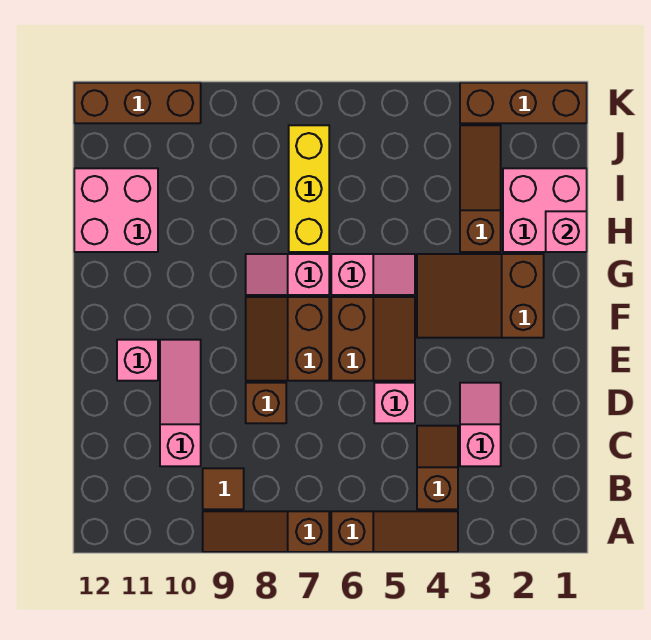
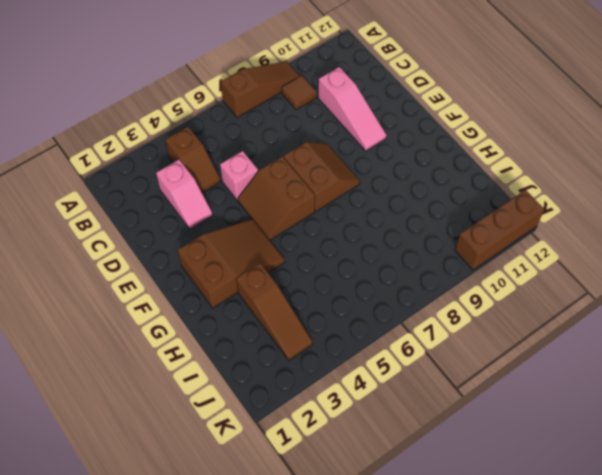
none -> brown slope A4:A6 level 1 top 6
none -> brown brick D8 level 1
none -> pink brick E11 level 1

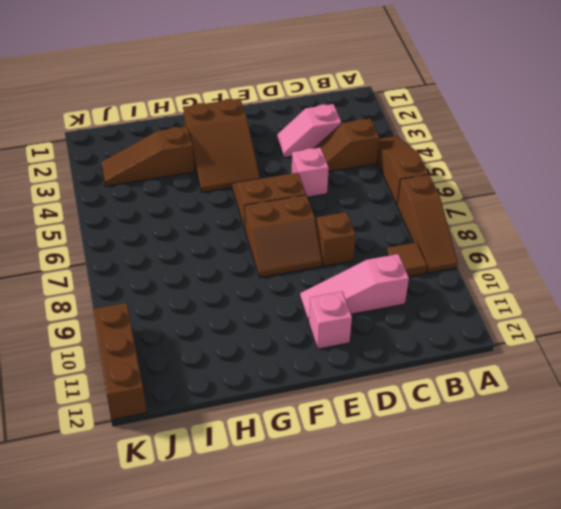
none -> pink slope G5:G6 level 1 top 6
none -> pink slope G7:G8 level 1 top 7
none -> pink brick H1:I2 level 1

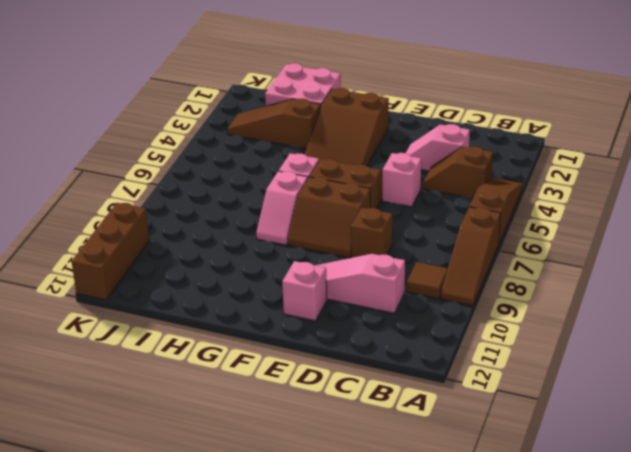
none -> yellow brick H7:J7 level 1
none -> pink brick H11:I12 level 1
none -> brown brick K1:K3 level 1

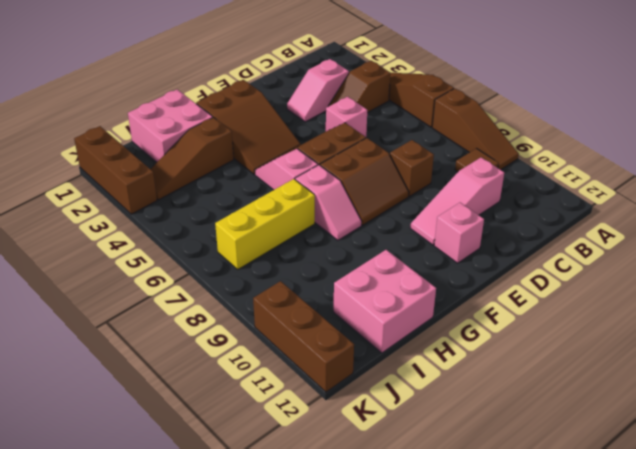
none -> pink brick H1 level 2

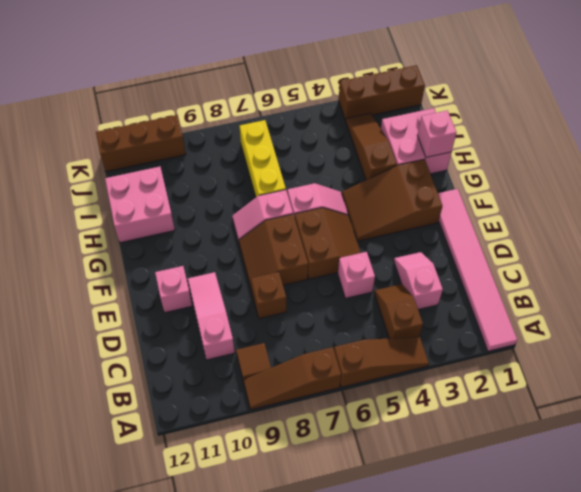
pink tile A1:F1 level 1 -> none

